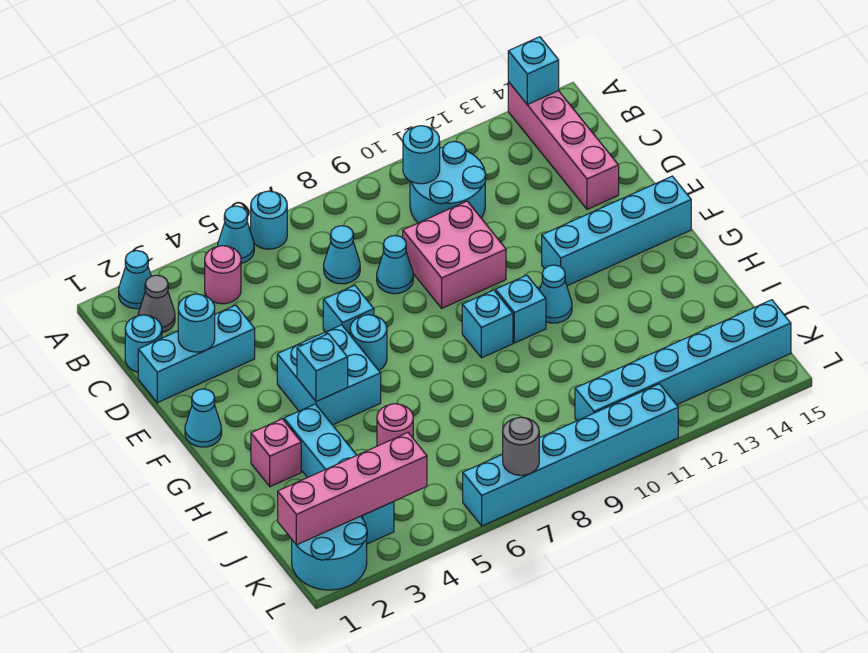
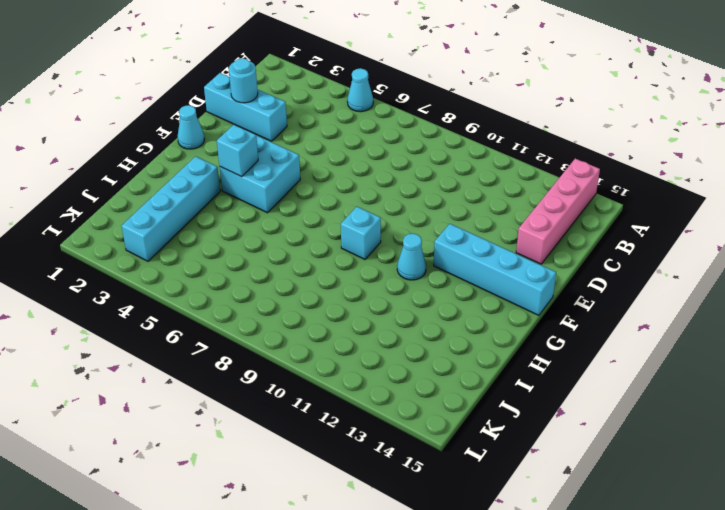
none -> cyan cone A2 level 1
none -> cyan round brick A6 level 1
none -> grey cone B2 level 1
none -> pink round brick B4 level 1

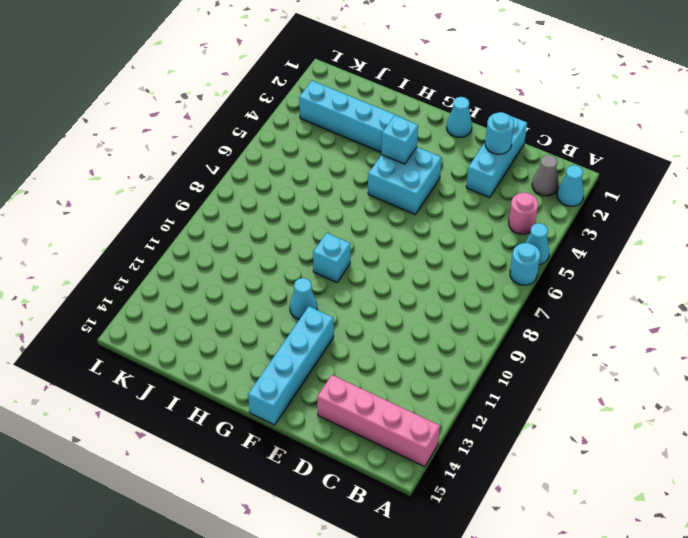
none -> cyan round brick B10:C11 level 1
none -> cyan round brick C1 level 1
none -> cyan cone C7 level 1
none -> cyan cone D8 level 1

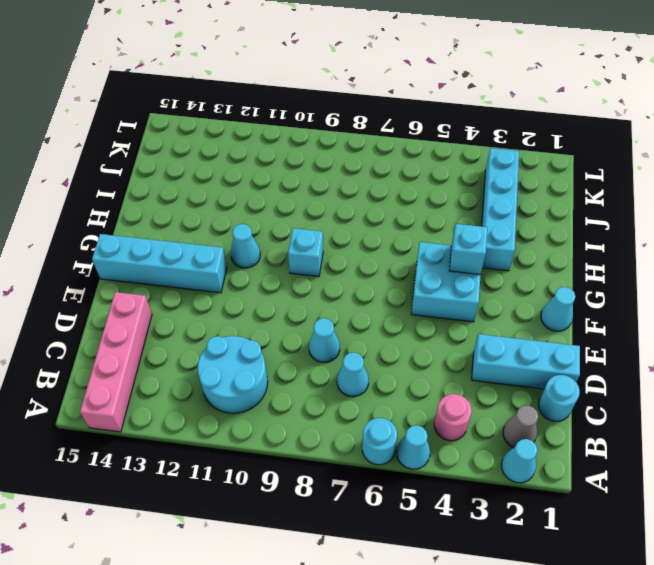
none -> pink brick D9:E10 level 1
none -> cyan brick E6 level 1
none -> cyan round brick F6 level 1
none -> cyan brick G10 level 1

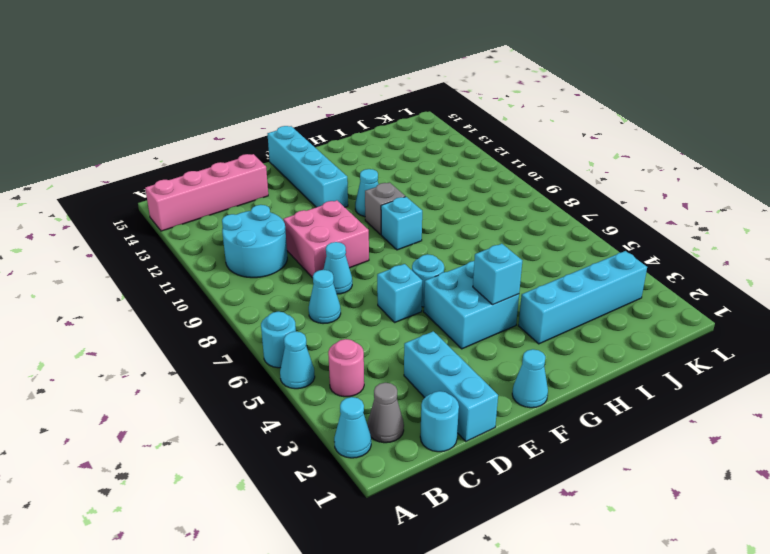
grey brick G10 level 1 -> cyan brick G10 level 1
none -> pink brick H2 level 1
none -> pink round brick I5 level 1
none -> cyan round brick K1:L2 level 1
none -> cyan brick K10:K15 level 1

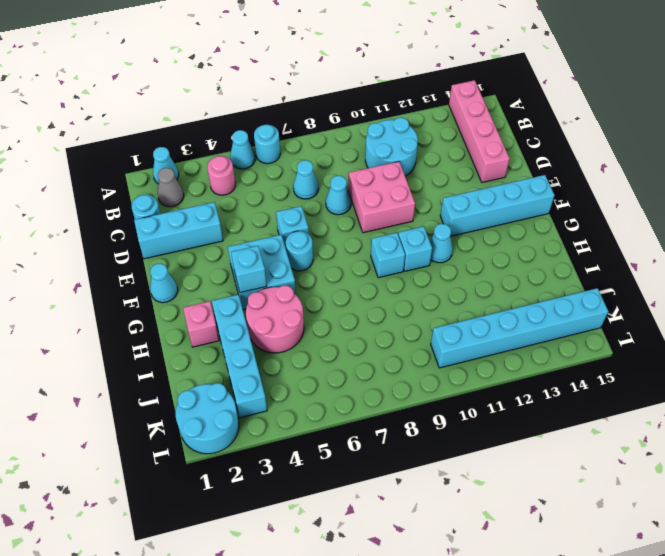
pink round brick H4:I5 level 1 -> pink round brick I5 level 1
none -> cyan brick L6:L11 level 1
none -> cyan brick A14 level 2
none -> cyan round brick B10 level 2
none -> cyan round brick D2 level 2

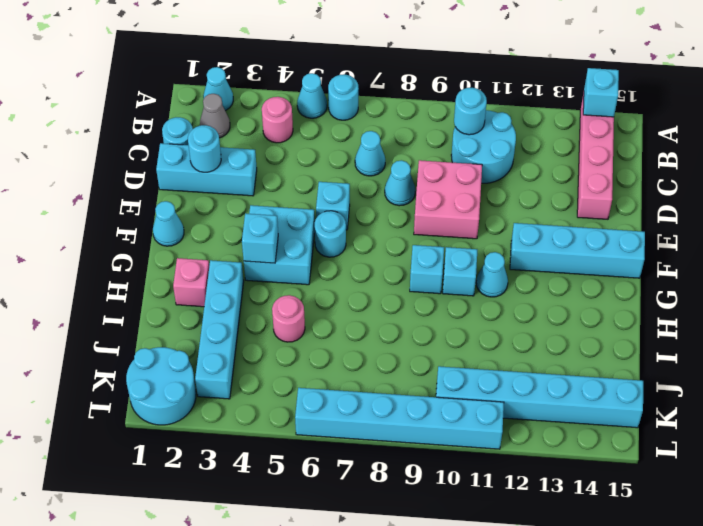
none -> pink brick K1:K4 level 2
none -> grey round brick L7 level 2

